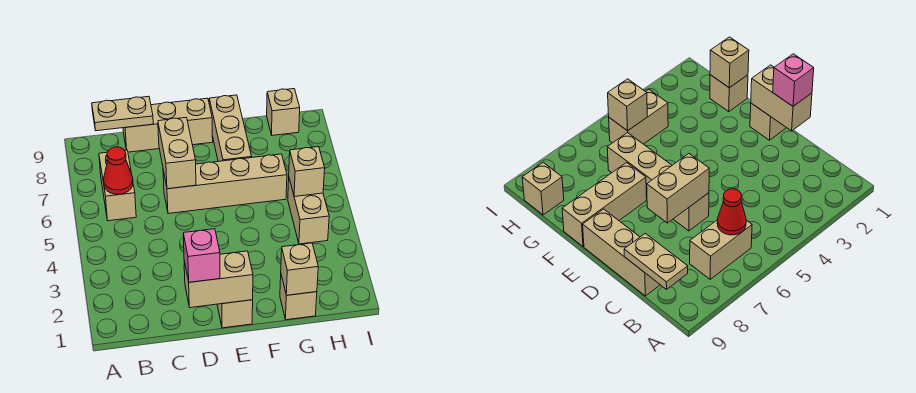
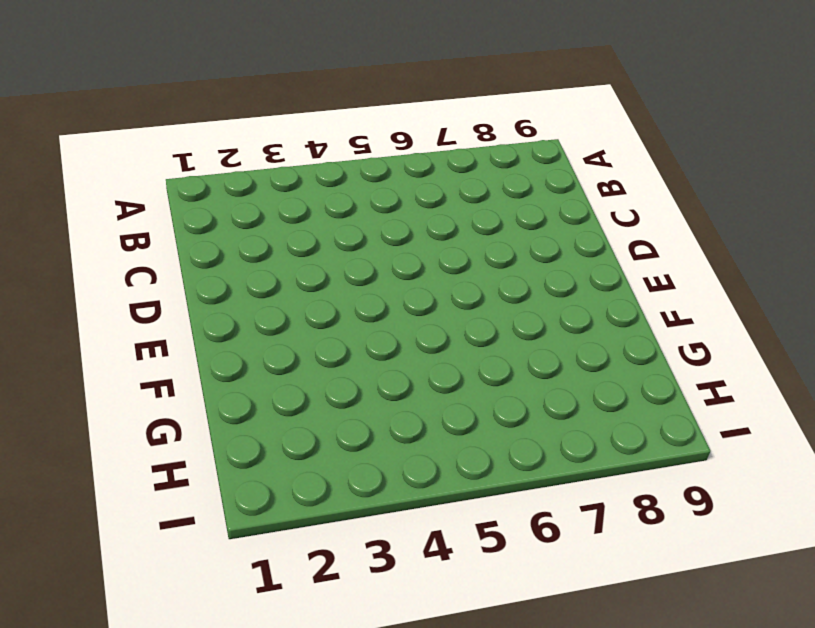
none -> tan brick B6:B7 level 1
none -> tan brick C9:E9 level 1
none -> tan brick D6:G6 level 1

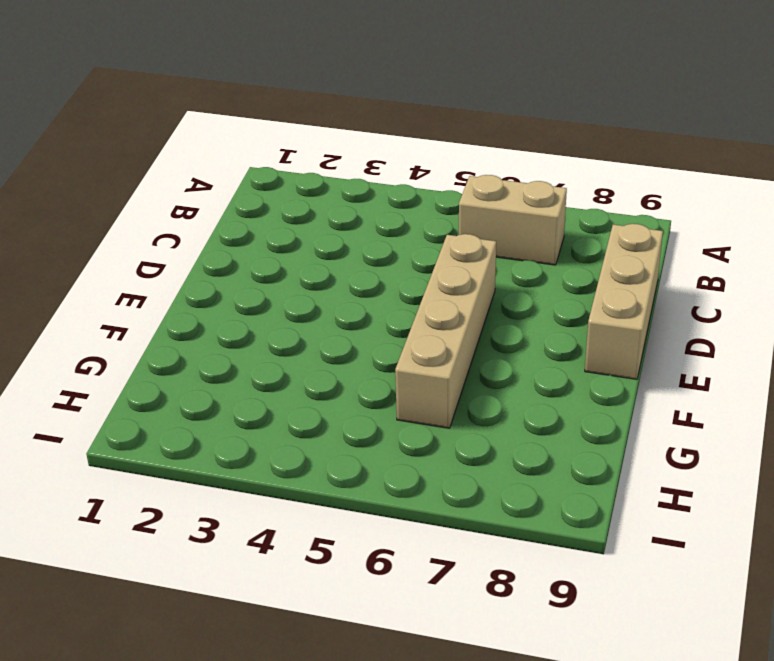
none -> tan brick E1 level 1
none -> tan brick F7:F9 level 1
none -> tan brick G1 level 1

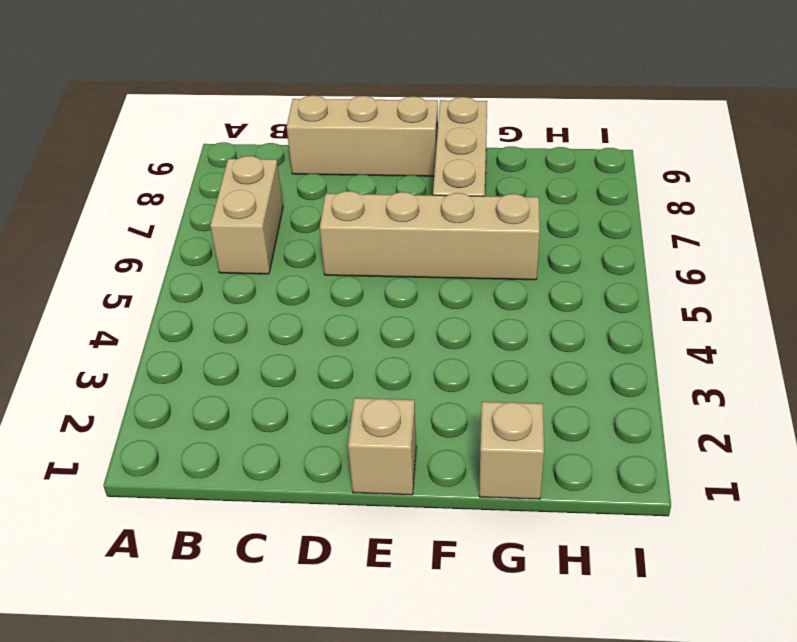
none -> tan brick H4:H5 level 1
none -> tan brick H9 level 1
none -> red cone B6 level 2

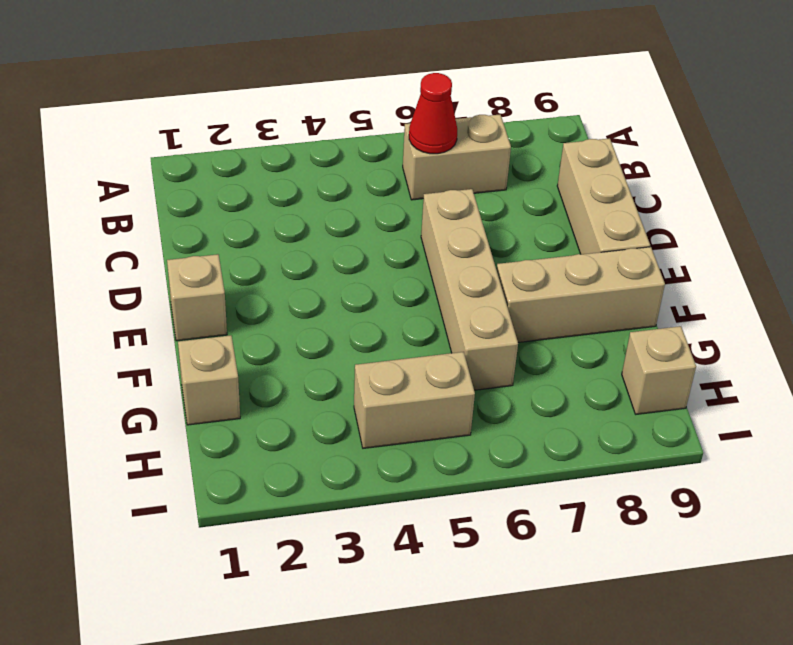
none -> tan plate B9:C9 level 2
none -> tan brick D1:E1 level 2
none -> tan brick D6:D7 level 2

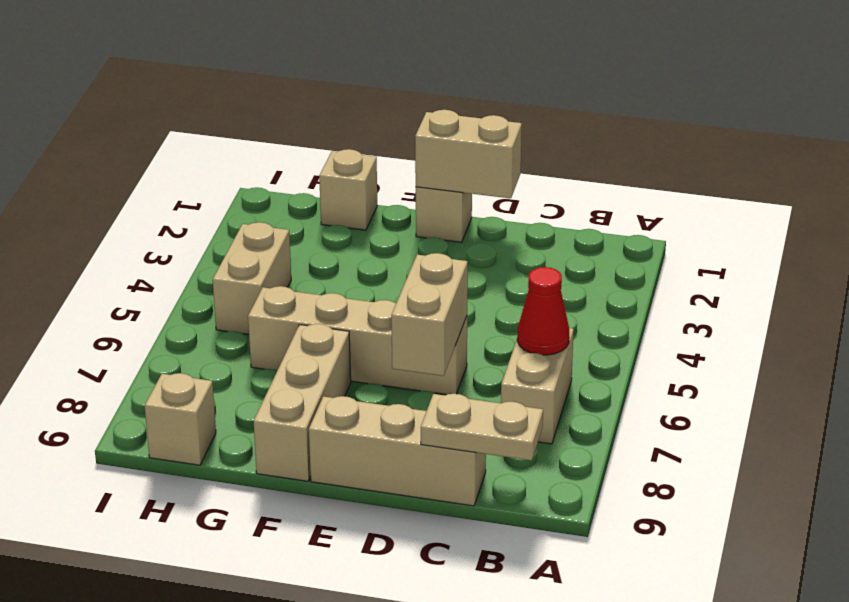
none -> tan brick G1 level 2
none -> tan brick H5 level 2
none -> pink brick D1 level 3

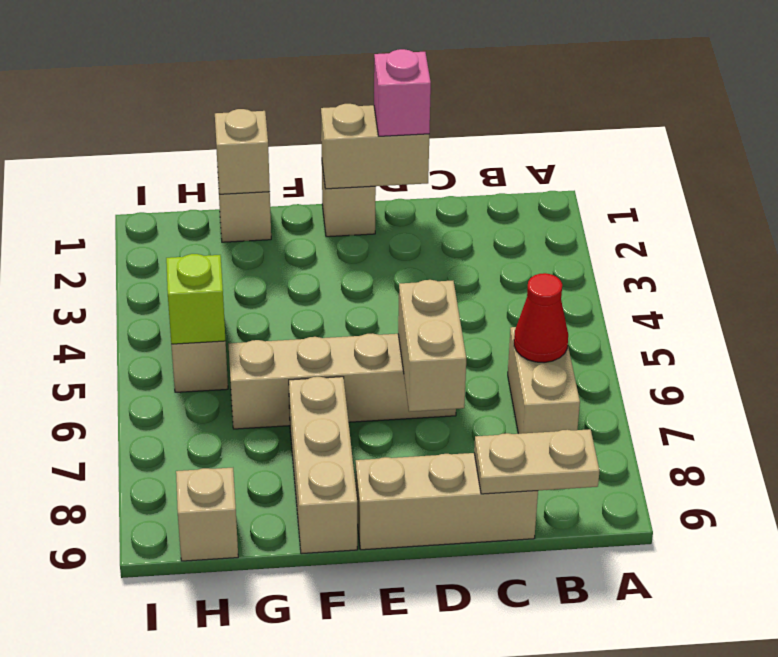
lime brick H5 level 2 -> tan brick H5 level 2

